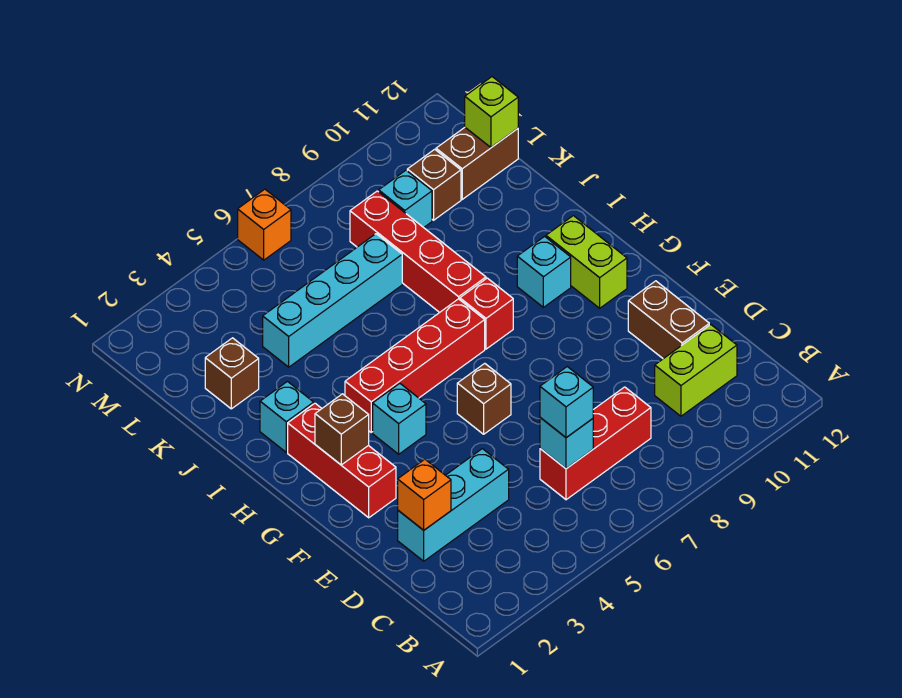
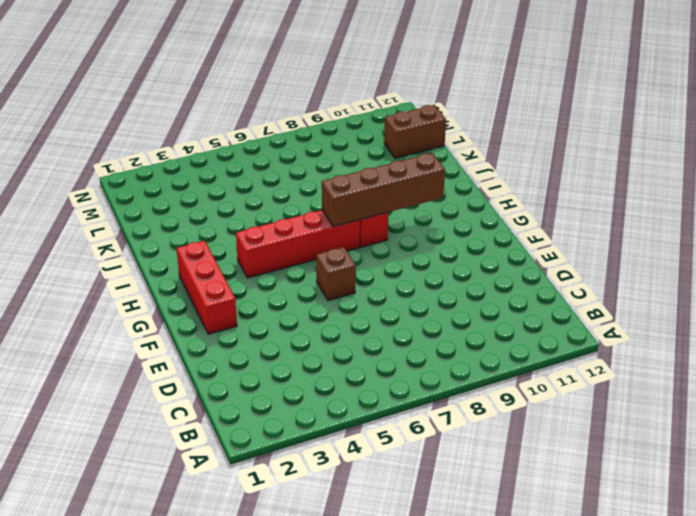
brown brick H7:H10 level 2 -> none
none -> red brick C6:C8 level 1
none -> lime brick C10:C11 level 1
none -> cyan brick D2:D4 level 1

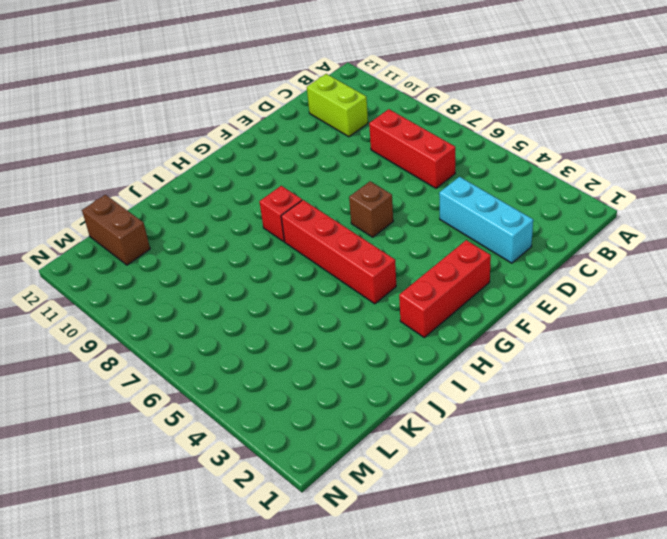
none -> brown brick D11:E11 level 1
none -> cyan brick G4 level 1
none -> lime brick G11:H11 level 1

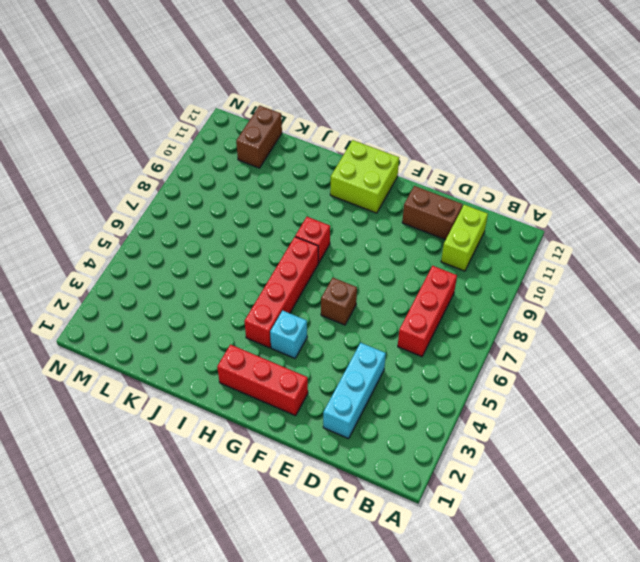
lime brick G11:H12 level 1 -> lime brick G11:H11 level 1
none -> cyan brick H10 level 1
none -> cyan brick I2 level 1
none -> red brick I8:L8 level 1

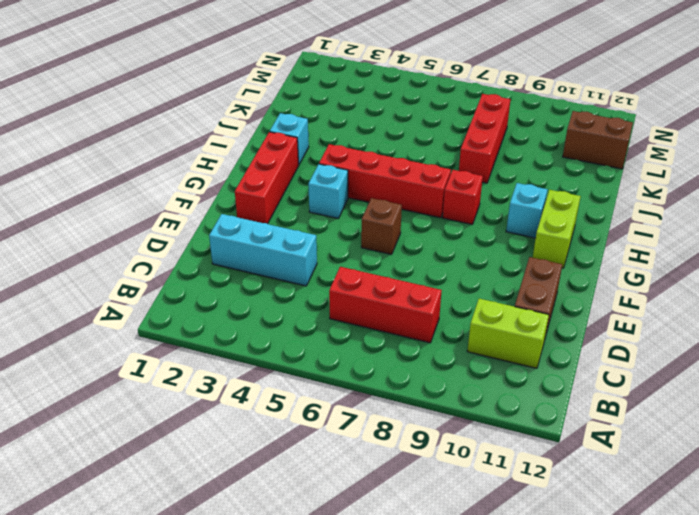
red brick J8:L8 level 1 -> red brick I8:L8 level 1
none -> brown brick K2 level 1
none -> cyan brick K4:K7 level 1
none -> cyan brick L9 level 1

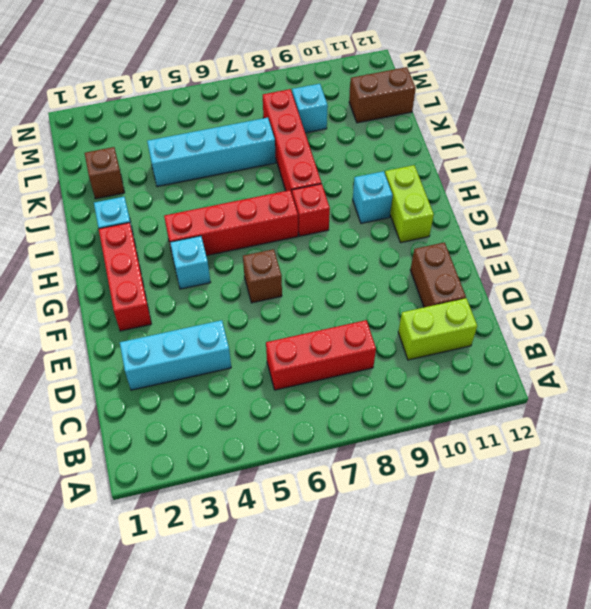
none -> brown brick L10 level 1
none -> orange brick N6 level 1
none -> cyan brick C6 level 2

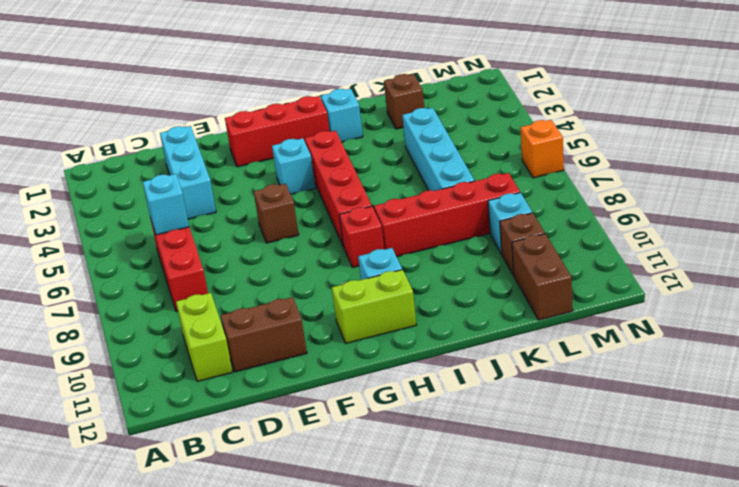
none -> orange brick D2 level 2
none -> brown brick G2 level 2
none -> lime brick L12 level 2

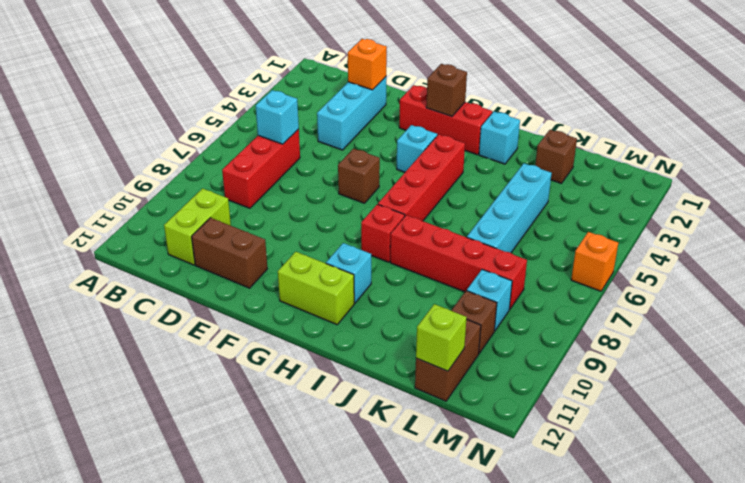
none -> cyan brick C6 level 3

